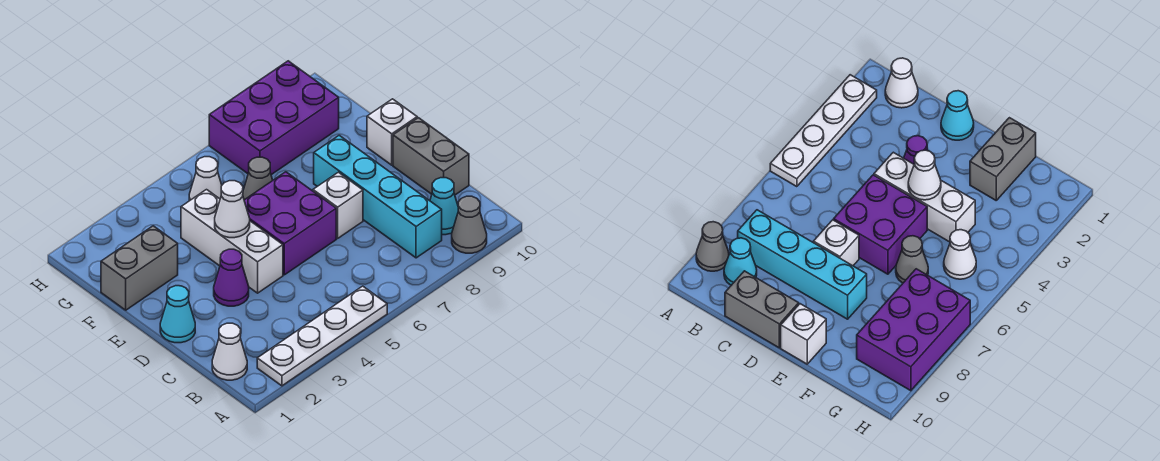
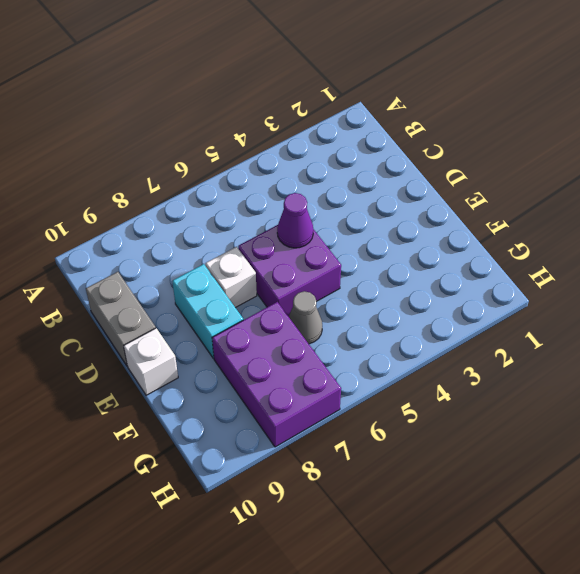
purple cone D5 level 2 -> purple cone D3 level 1
cyan brick D8:E8 level 1 -> cyan brick B8:E8 level 1
purple brick F7:H8 level 1 -> purple brick G7:H9 level 1
none -> white plate A2:A5 level 1
none -> grey cone A9 level 1
none -> white cone B1 level 1

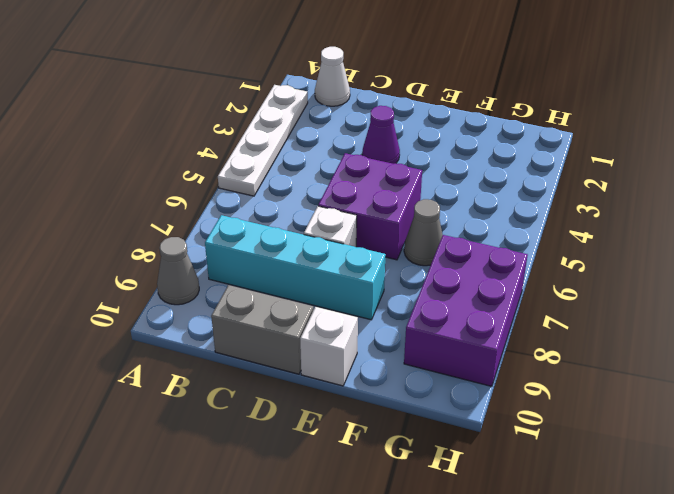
none -> cyan cone B9 level 1
none -> cyan cone D1 level 1
none -> white brick D4:F4 level 1

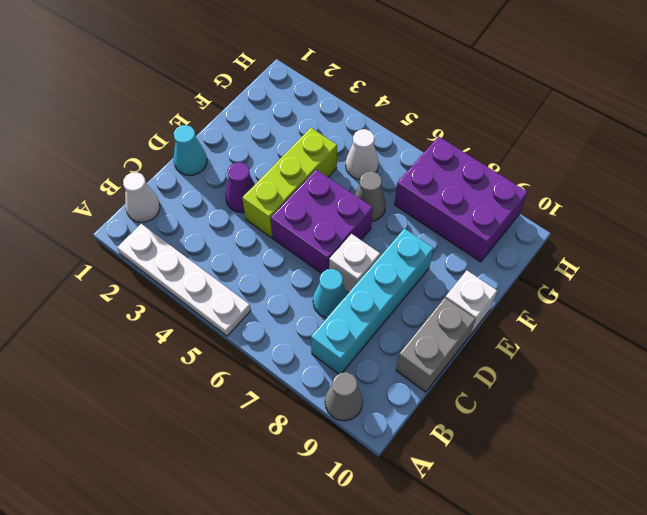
cyan cone C7 level 1 -> cyan cone B9 level 1
lime brick D4:F4 level 1 -> white brick D4:F4 level 1
none -> grey brick F1:F2 level 1
none -> white cone E4 level 2

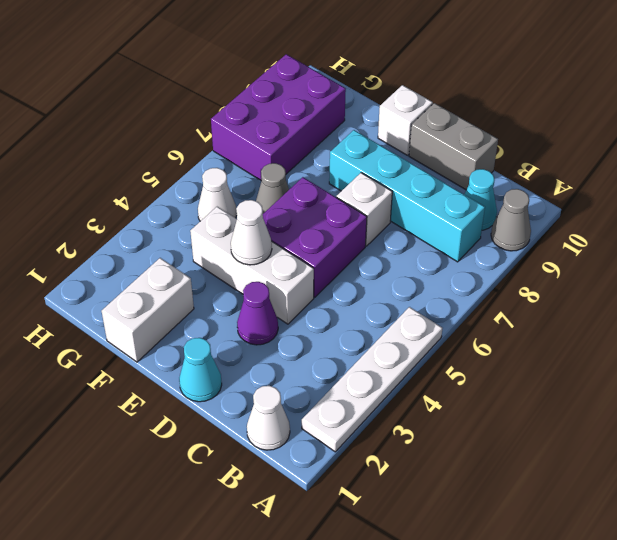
white brick F1:F2 level 1 -> grey brick F1:F2 level 1

